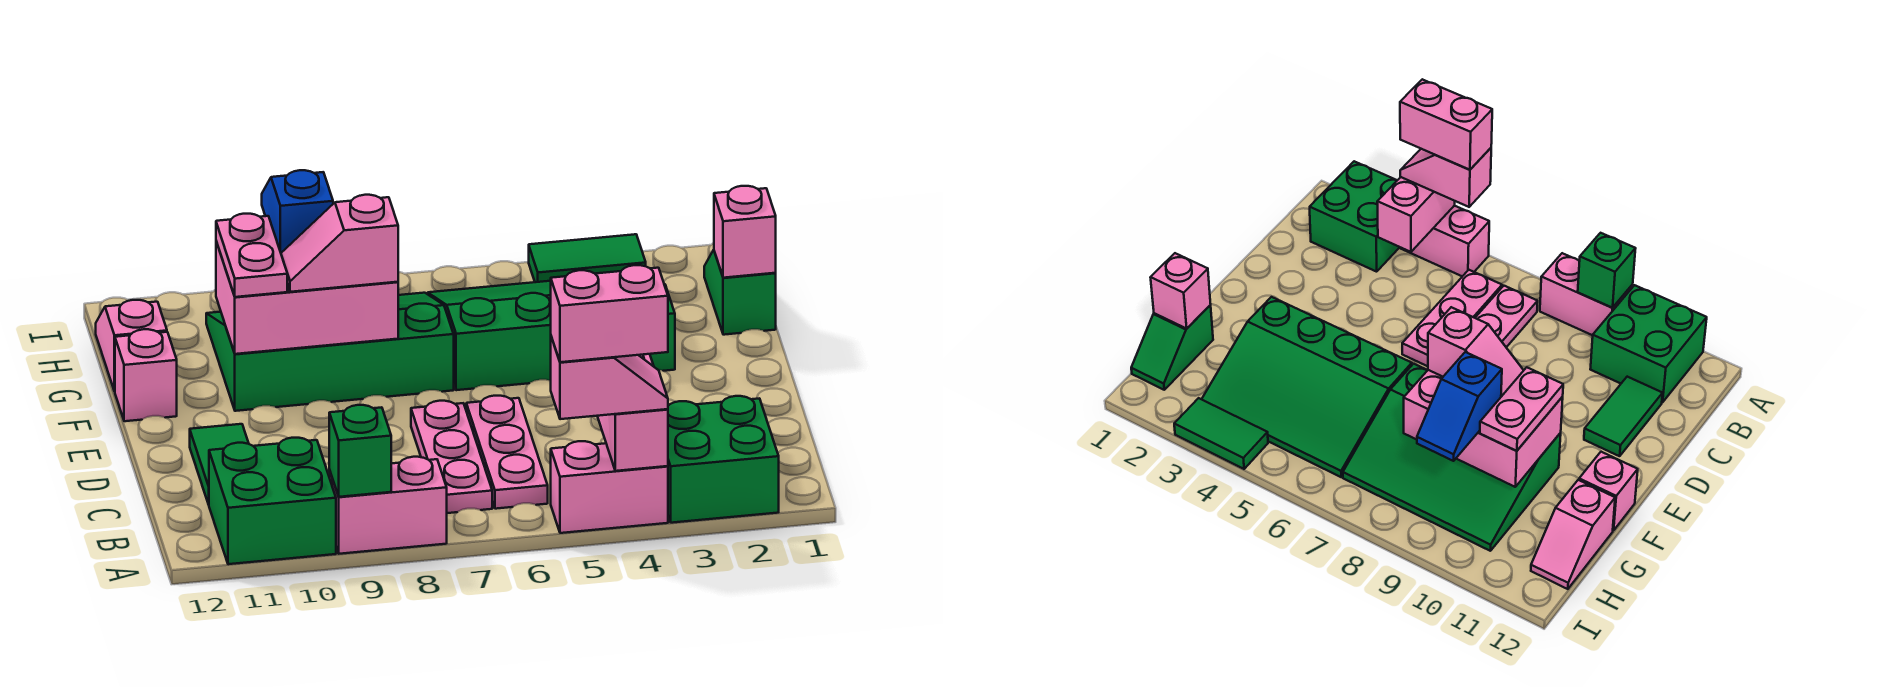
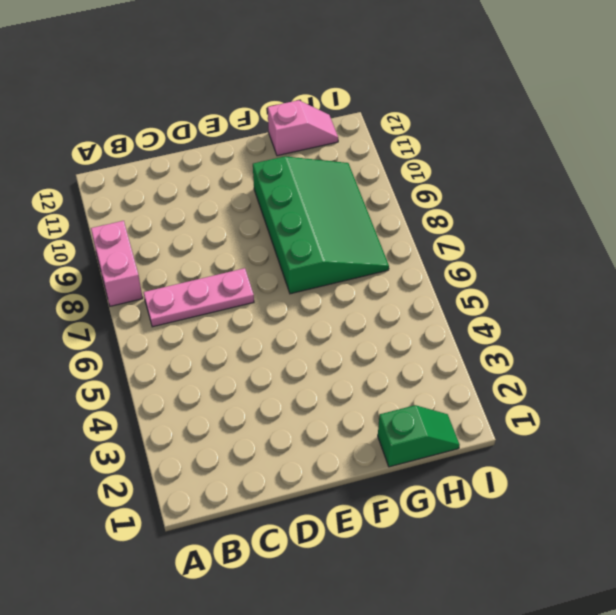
none -> green brick A2:B3 level 1
none -> pink brick A4:A5 level 1
none -> green brick A10:B11 level 1

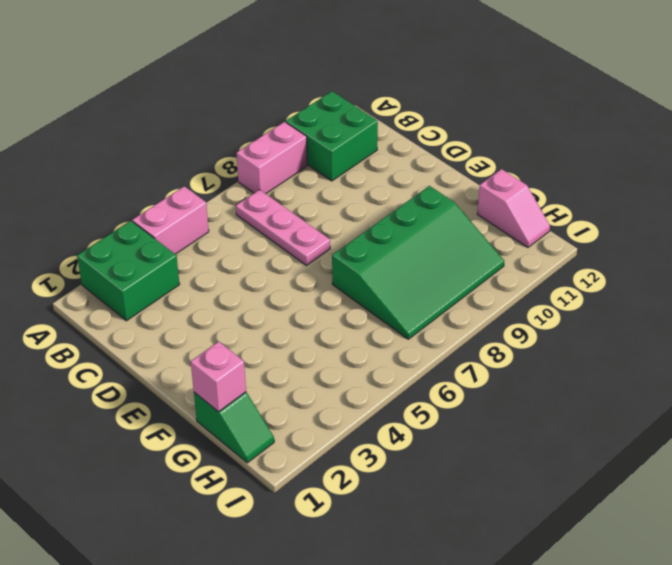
none -> pink plate B6:D6 level 1
none -> green tile C11:D11 level 1
none -> green slope F3:H6 level 1 top F

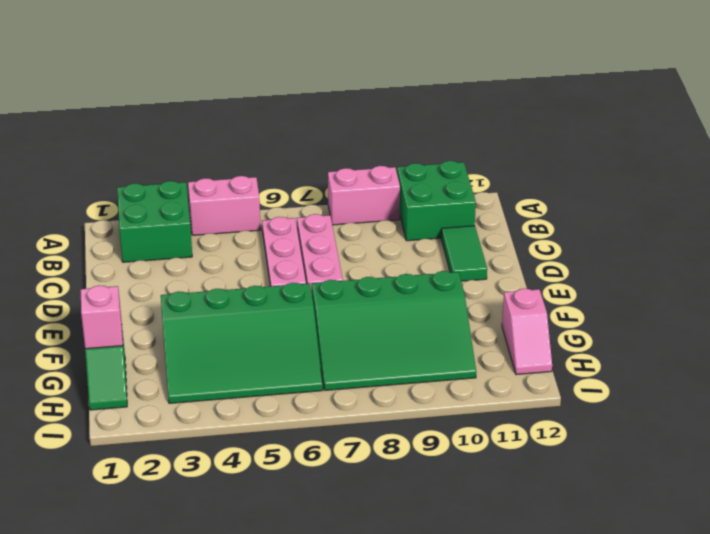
none -> pink brick F12 level 1
none -> green tile I3:I4 level 1
none -> pink brick A4:B4 level 2

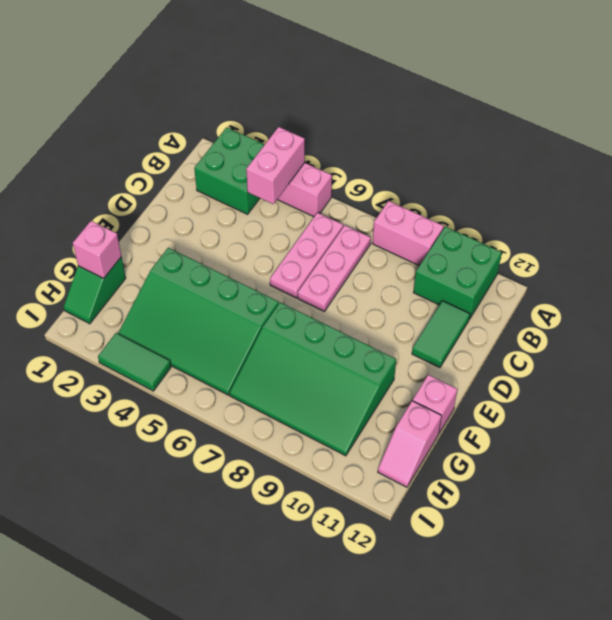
none -> green brick A9 level 2
none -> pink brick F8:G10 level 2
none -> pink slope A4:A5 level 3 top 5

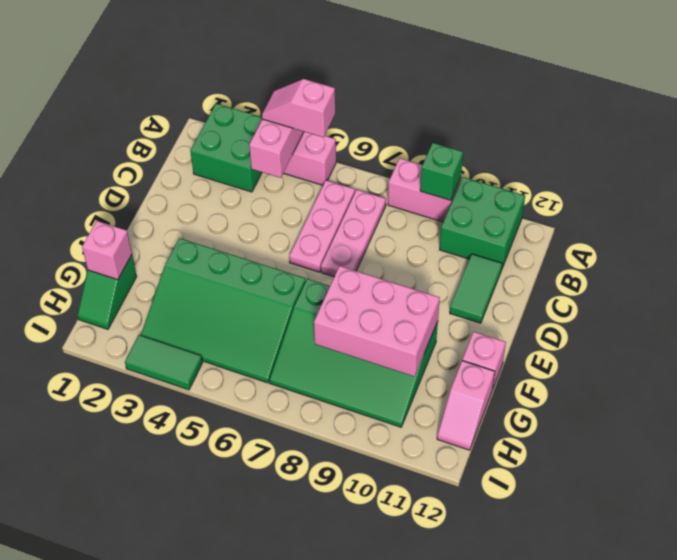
none -> pink slope F8:F9 level 3 top 8
none -> pink plate F10:G10 level 3
none -> blue slope G9:H9 level 3 top G

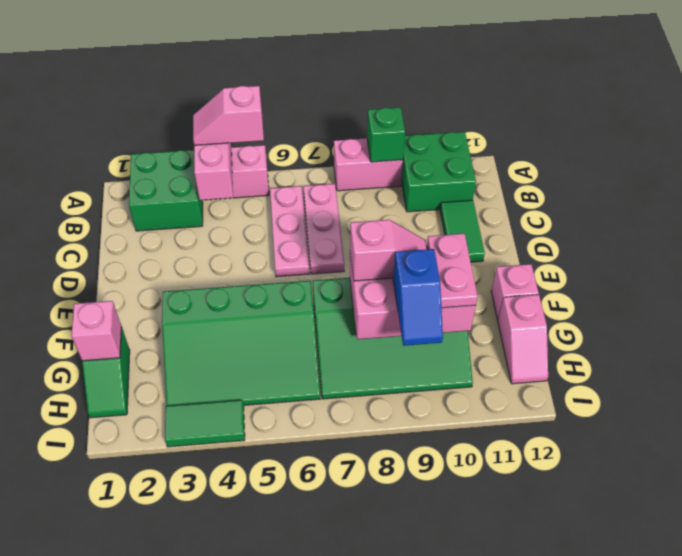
none -> pink brick A4:A5 level 4

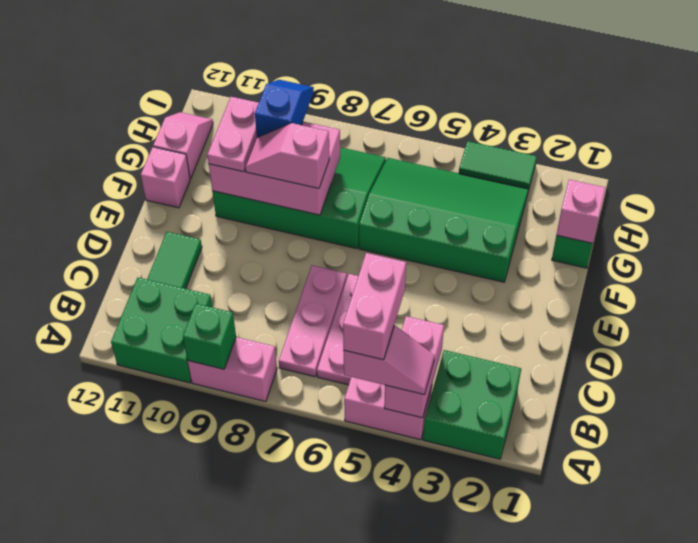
pink brick A5:B5 level 4 -> pink brick A4:A5 level 4

